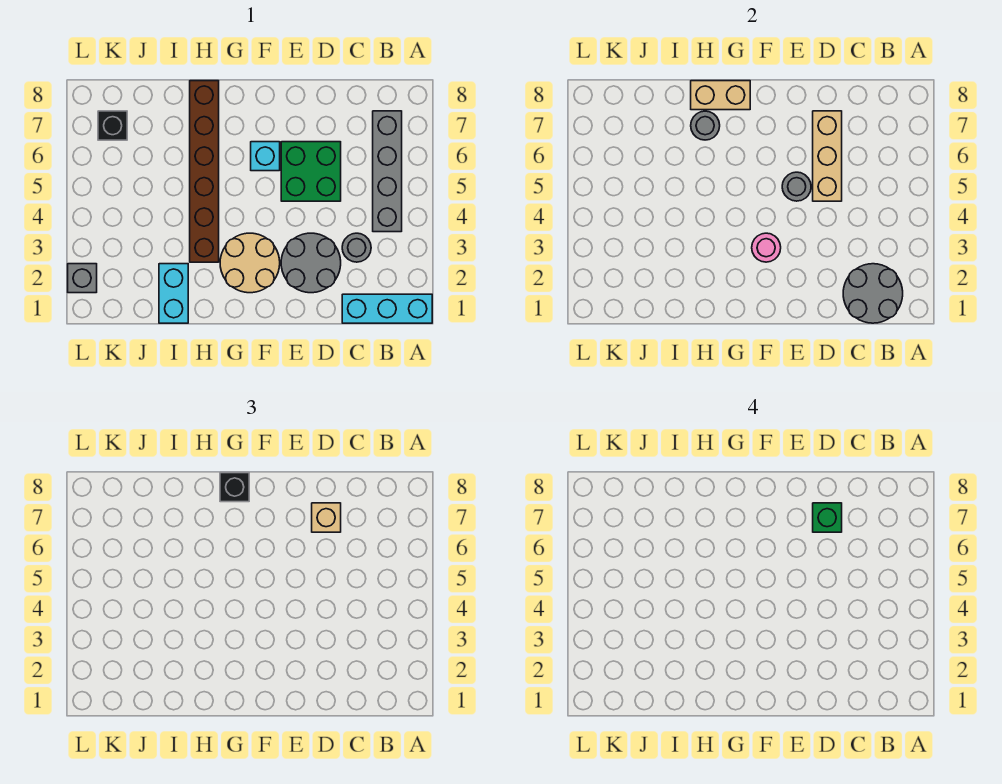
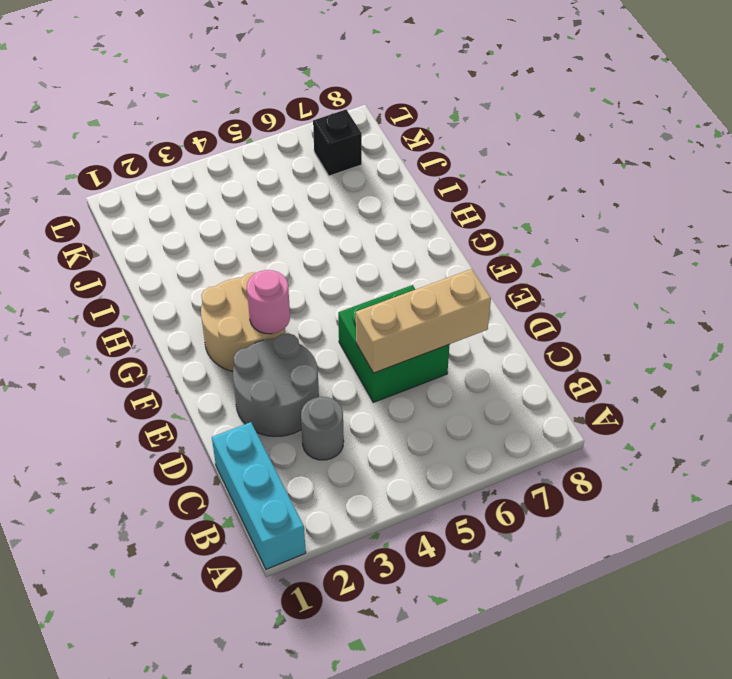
none -> grey brick B4:B7 level 1
none -> cyan brick F6 level 1
none -> brown brick H3:H8 level 1

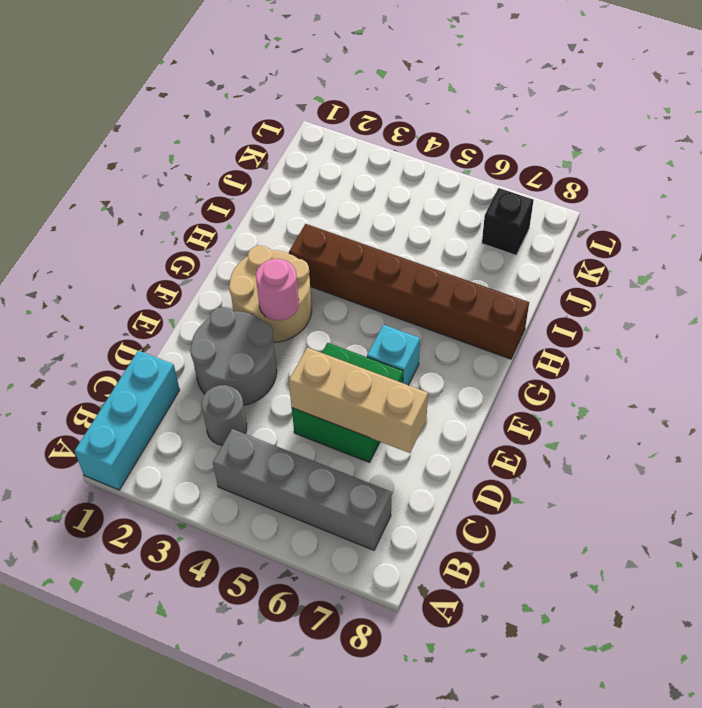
none -> cyan brick I1:I2 level 1
none -> grey brick L2 level 1
none -> grey round brick B1:C2 level 2

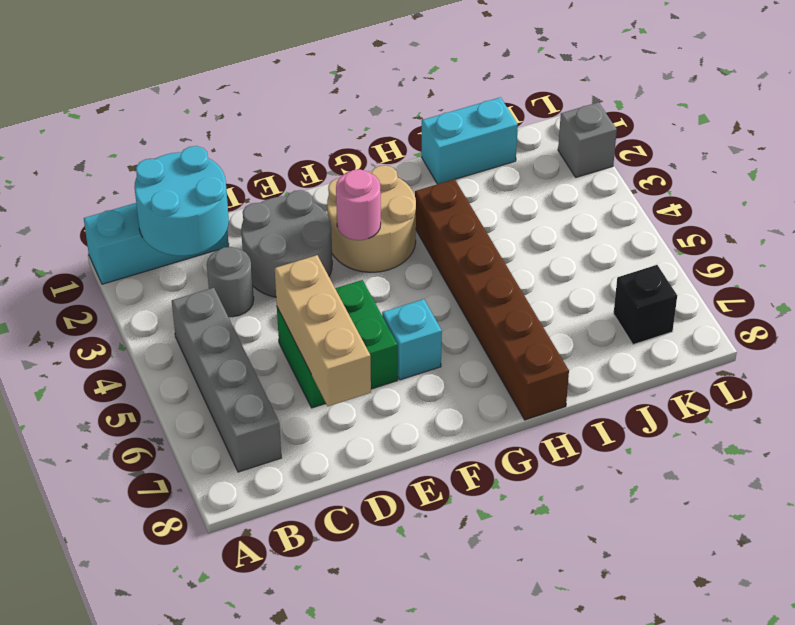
cyan round brick B1:C2 level 2 -> grey round brick B1:C2 level 2
cyan brick I1:J1 level 1 -> cyan brick I1:I2 level 1
none -> grey round brick E5 level 2
none -> tan brick G8:H8 level 2
none -> grey round brick H7 level 2

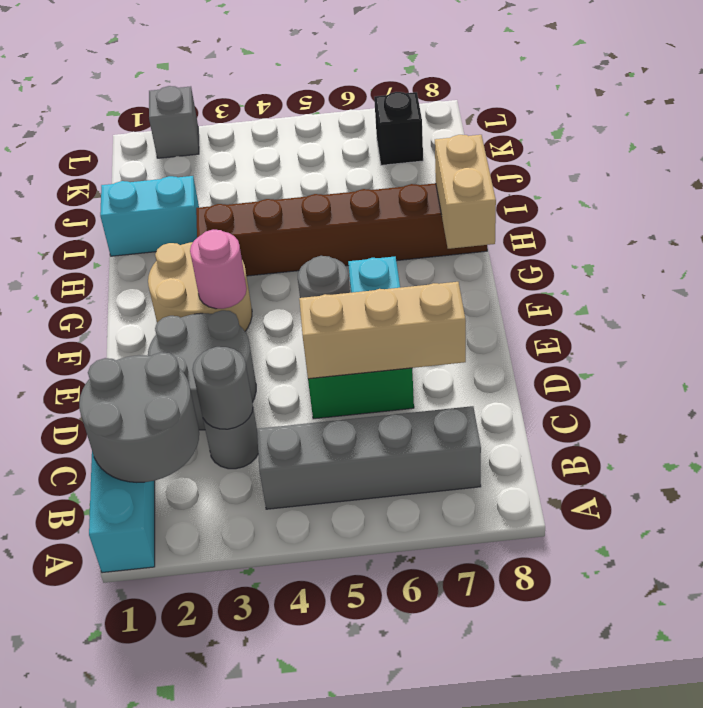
grey round brick C3 level 2 -> grey round brick H7 level 2
none -> tan brick D7 level 3
none -> black brick G8 level 3
none -> green brick D7 level 4

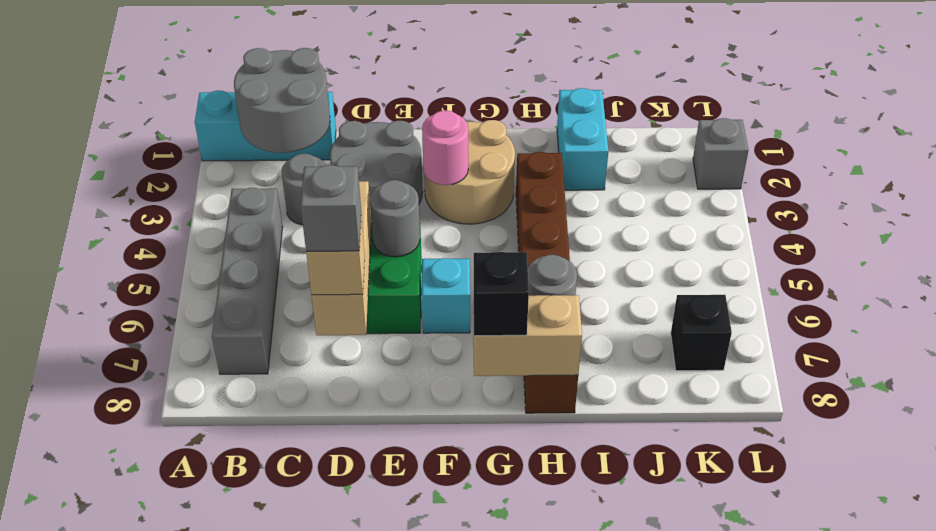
grey brick D7 level 4 -> green brick D7 level 4

